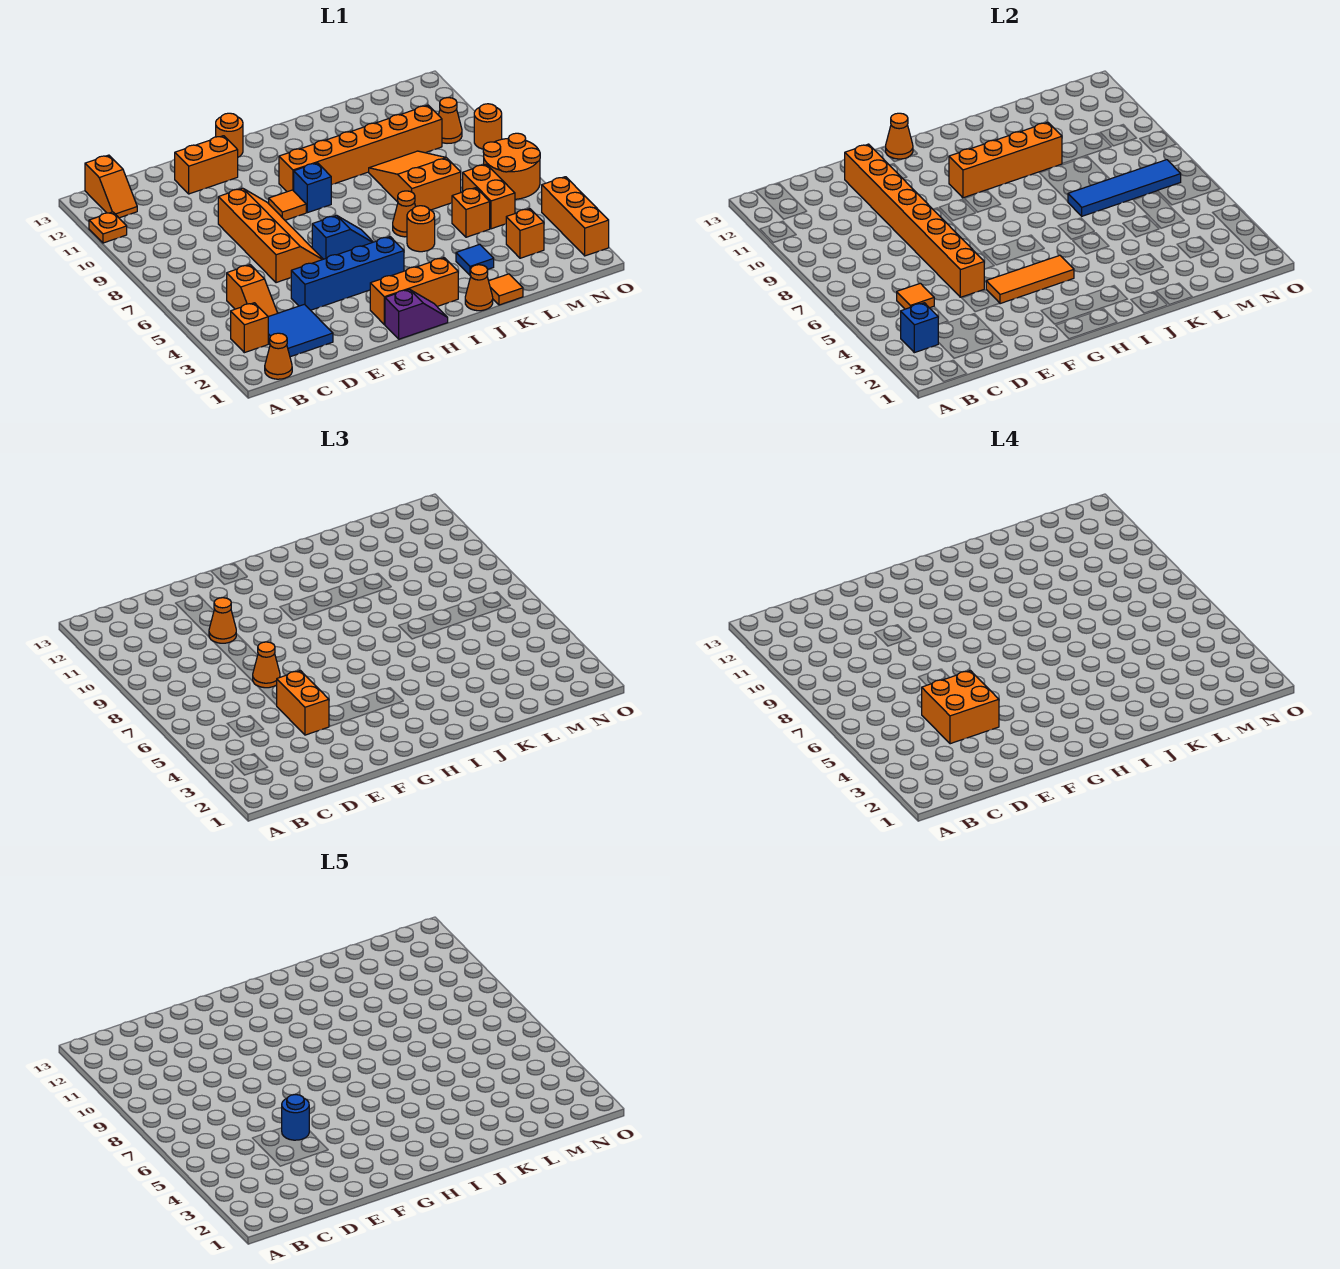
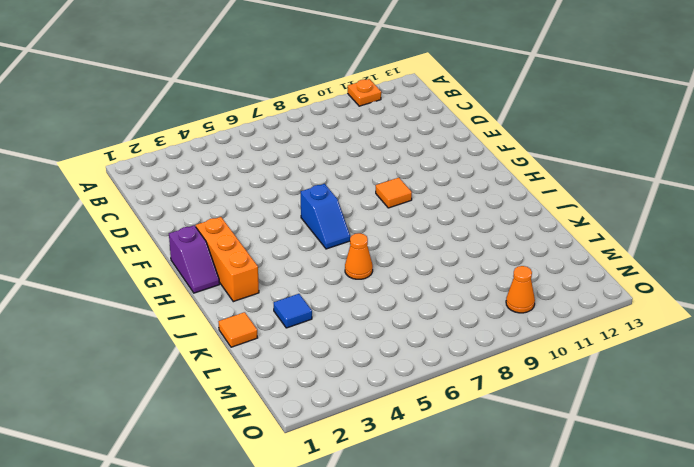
none -> orange cone B1 level 1
none -> orange brick B3 level 1
none -> orange slope B12:B13 level 1 top 13
none -> blue tile C2:D3 level 1

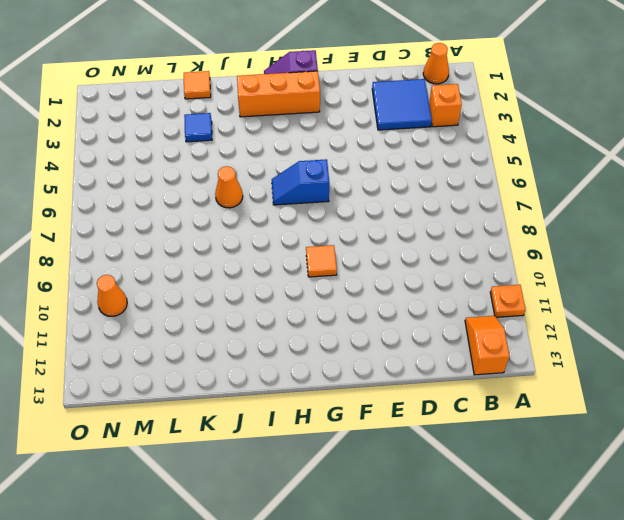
none -> orange slope C4:C5 level 1 top 5
none -> blue brick E4:H4 level 1
none -> orange slope E6:F9 level 1 top E
none -> orange brick E12:F12 level 1

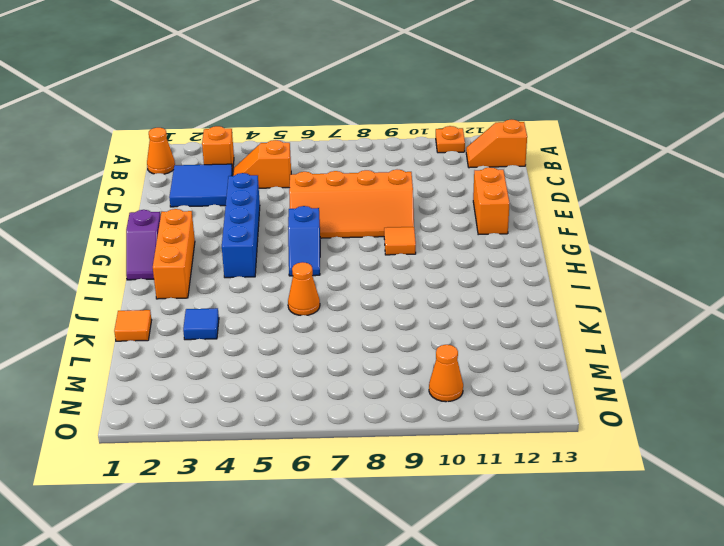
none -> orange round brick G13 level 1
none -> blue brick H9 level 1
none -> orange brick H10:M10 level 1
none -> orange cone J1 level 1

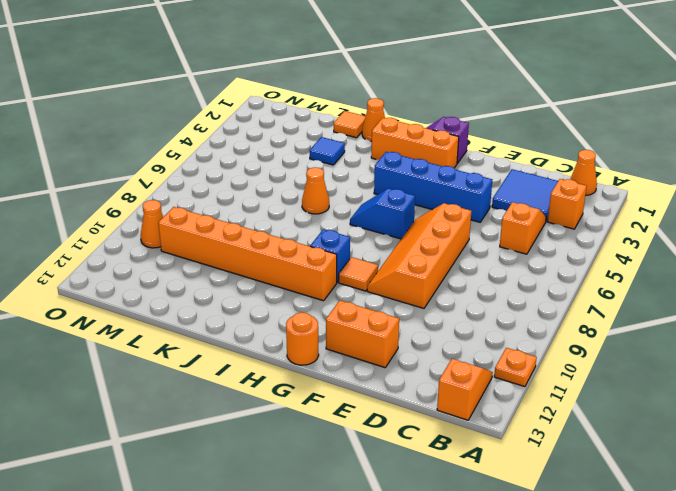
none -> orange round brick J5 level 1
none -> orange slope K7:L9 level 1 top 7
none -> orange brick L5 level 1
none -> orange brick M3 level 1

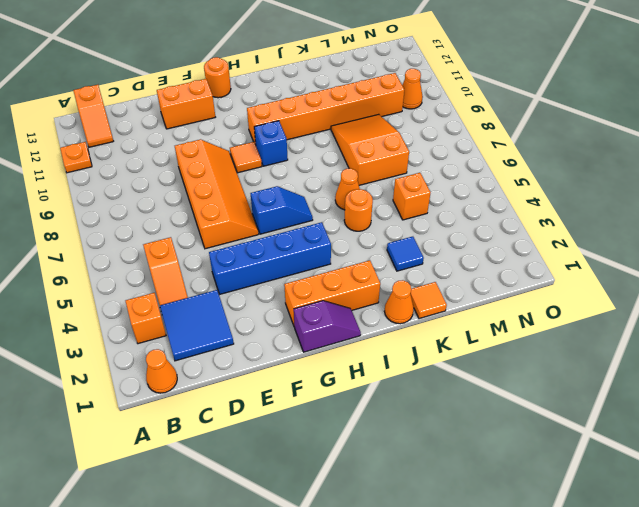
none -> orange brick M3 level 1
none -> orange brick M5:M6 level 1
none -> orange round brick N6:O7 level 1
none -> orange brick O2:O4 level 1

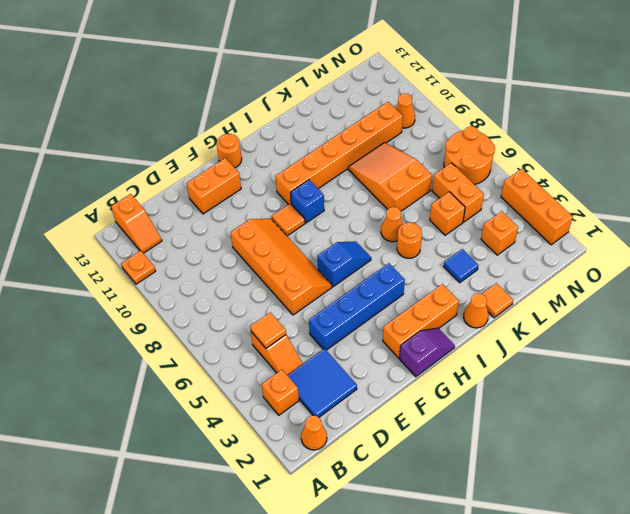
none -> orange round brick O9 level 1
none -> blue brick B3 level 2
none -> orange brick E5:E12 level 2
none -> orange tile F4:H4 level 2

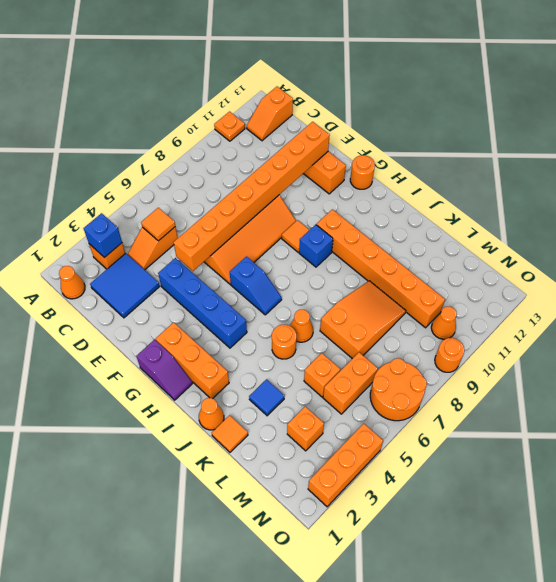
none -> orange tile F4:H4 level 2
none -> orange cone G13 level 2
none -> orange brick H10:K10 level 2
none -> blue tile K7:N7 level 2

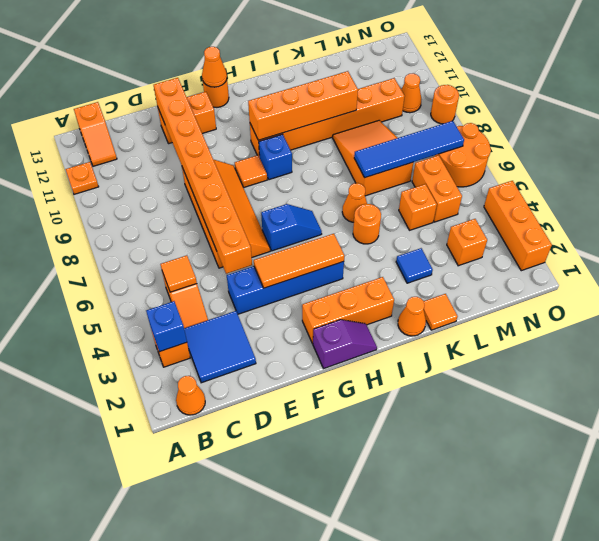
none -> orange brick E4:E5 level 3
none -> orange cone E7 level 3
none -> orange cone E10 level 3
none -> orange brick D4:E5 level 4

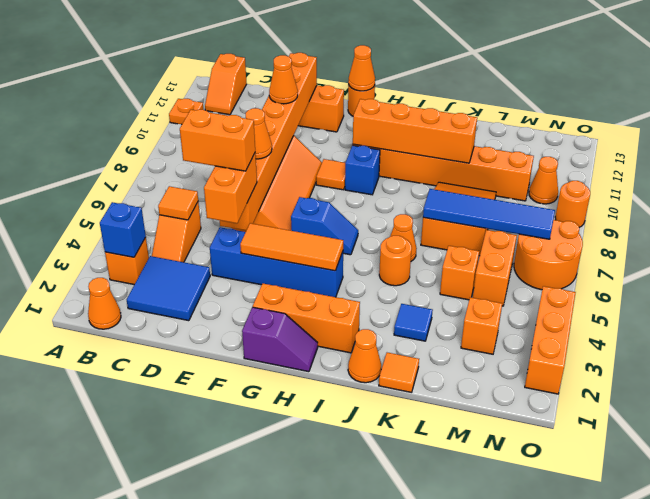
orange brick D5:E5 level 4 -> orange brick D4:E5 level 4
none -> blue round brick E5 level 5

